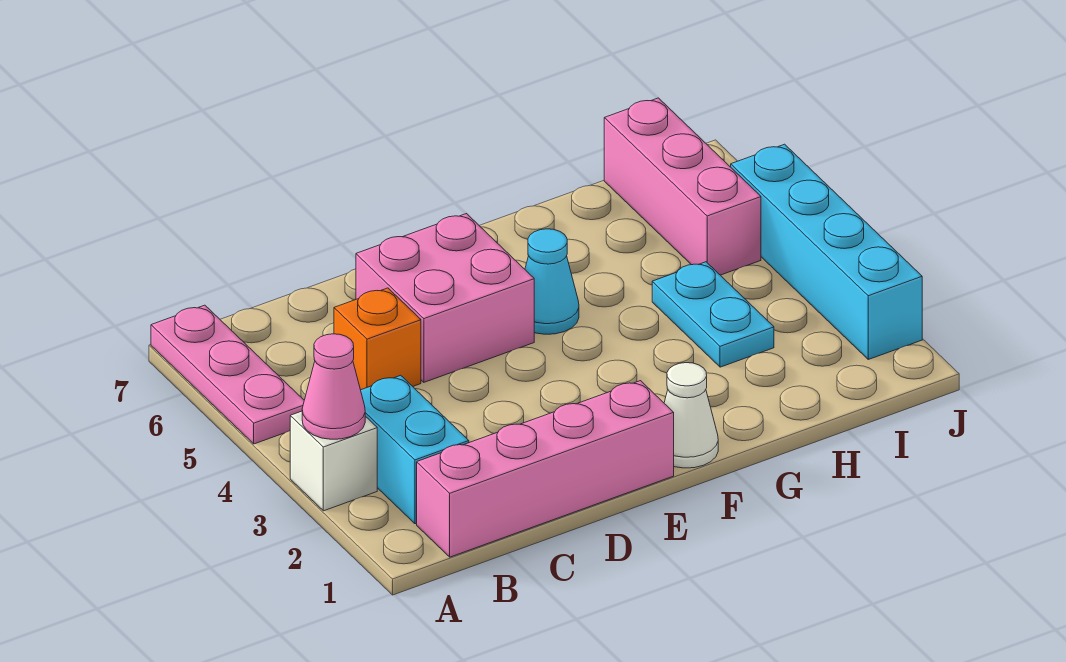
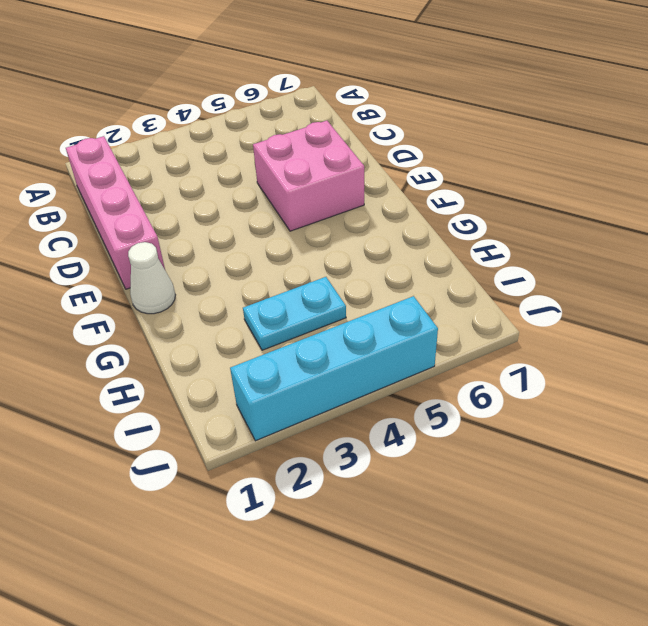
none -> white brick A3 level 1
none -> pink plate A5:A7 level 1
none -> cyan brick B2:B3 level 1

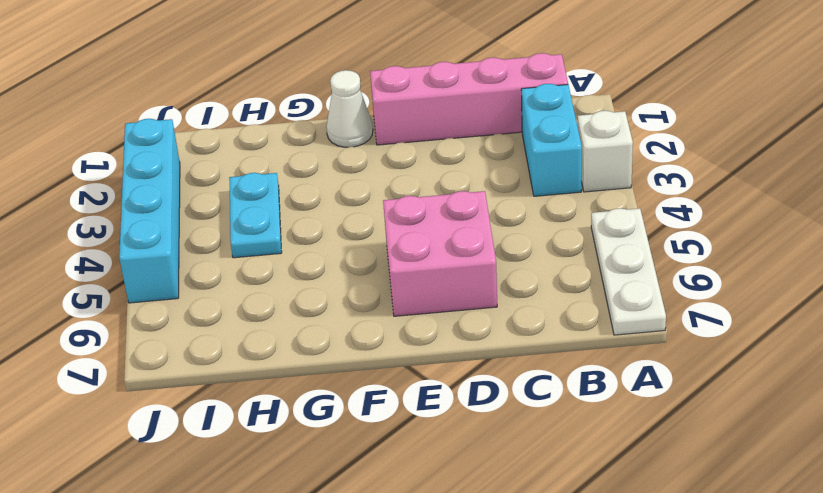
white plate A5:A7 level 1 -> pink plate A5:A7 level 1
none -> orange brick C5 level 1
none -> cyan cone F5 level 1
none -> pink brick I5:I7 level 1

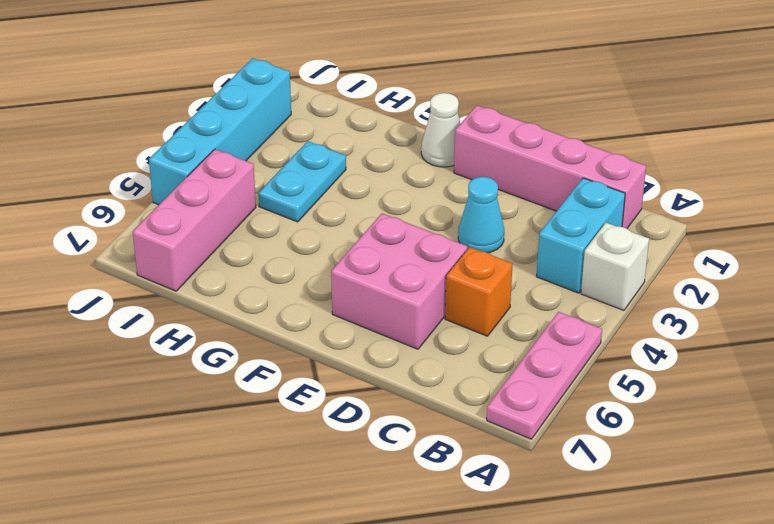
cyan cone D3 level 1 -> cyan cone F5 level 1
none -> pink cone A3 level 2

